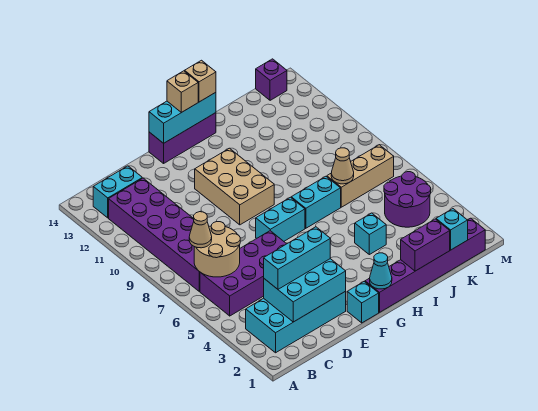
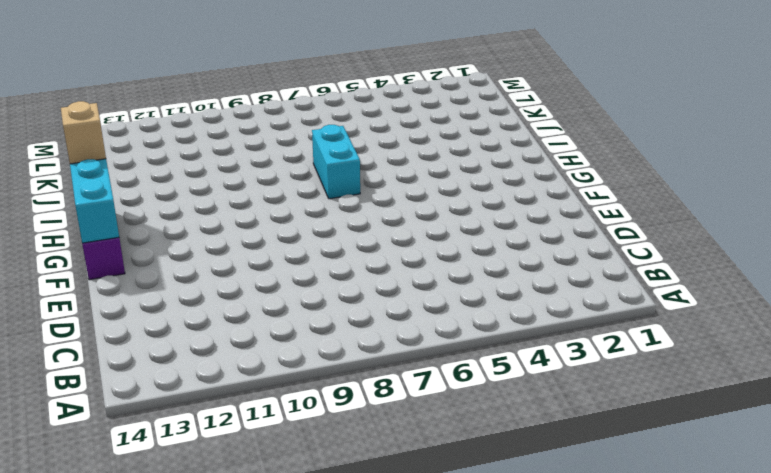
none -> cyan brick B2:E3 level 1
none -> purple brick B5:E6 level 1
none -> purple brick B7:C12 level 1

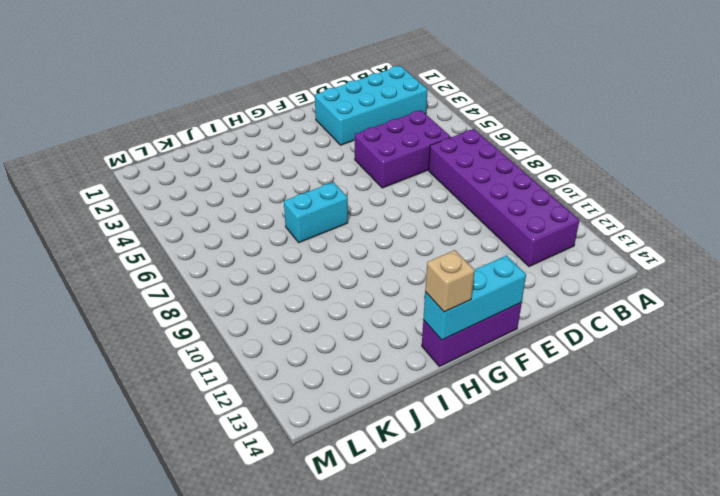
purple brick C5:E6 level 1 -> purple brick B5:E6 level 1
none -> cyan brick B13:C13 level 1
none -> cyan brick F1 level 1
none -> cyan brick F7:G7 level 1

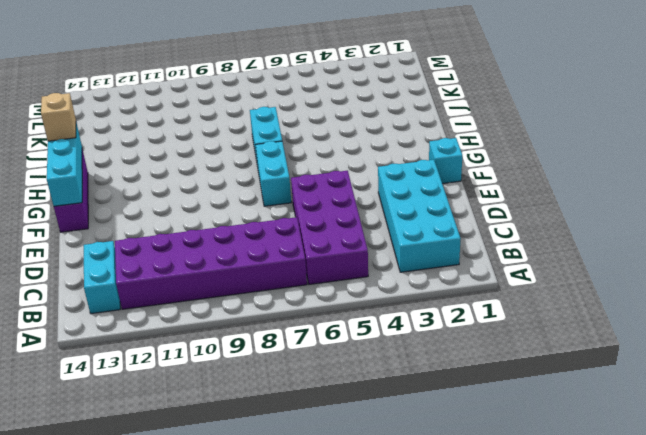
none -> tan brick F9:G11 level 1
none -> purple brick G1:L1 level 1
none -> cyan brick I4 level 1

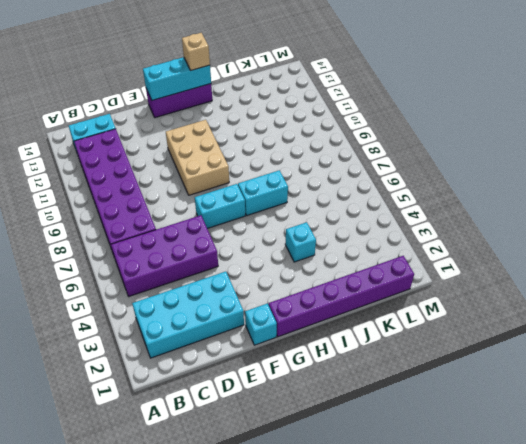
none -> tan brick J7:L7 level 1
none -> purple round brick K4:L5 level 1
none -> purple brick L14 level 1

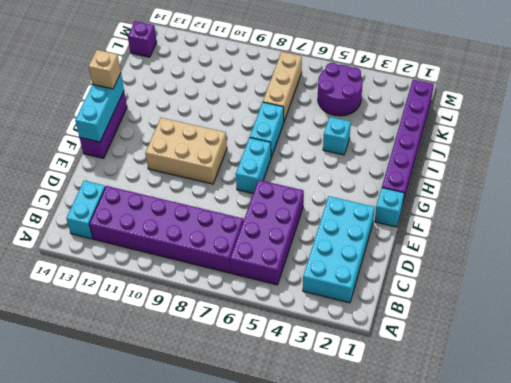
none -> tan round brick B6:C7 level 2
none -> cyan brick C2:E3 level 2
none -> cyan cone G1 level 2

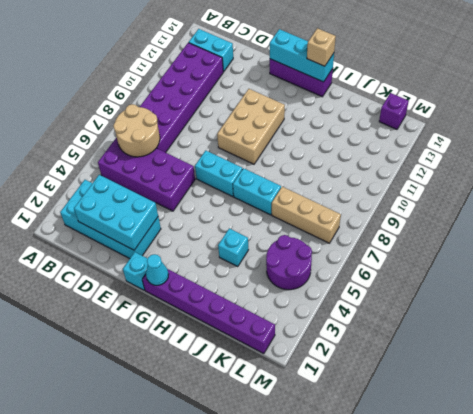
none -> purple brick I1:J1 level 2
none -> tan cone J7 level 2
none -> cyan brick K1 level 2

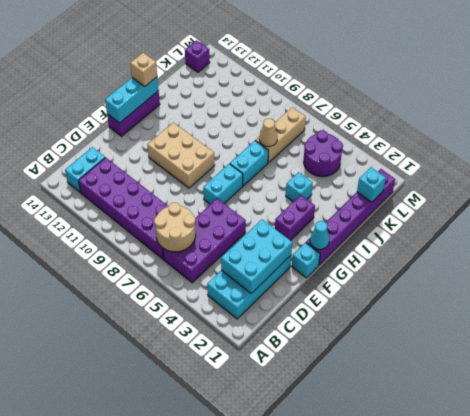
purple brick G3:H3 level 1 -> purple brick I1:J1 level 2
none -> tan cone B7 level 3
none -> cyan brick C3:E3 level 3
none -> tan brick G14 level 3

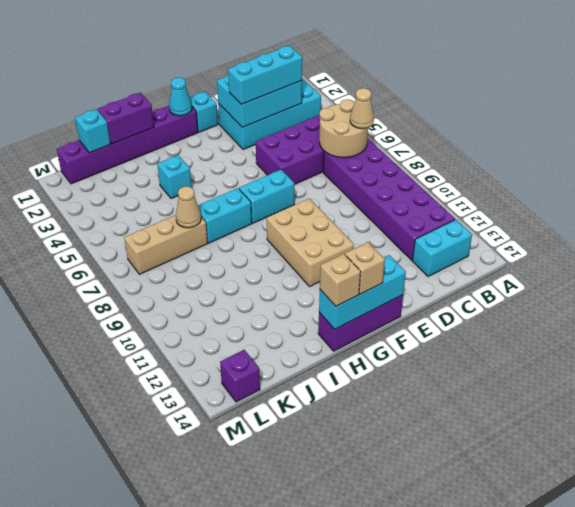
none -> purple round brick K4:L5 level 1

